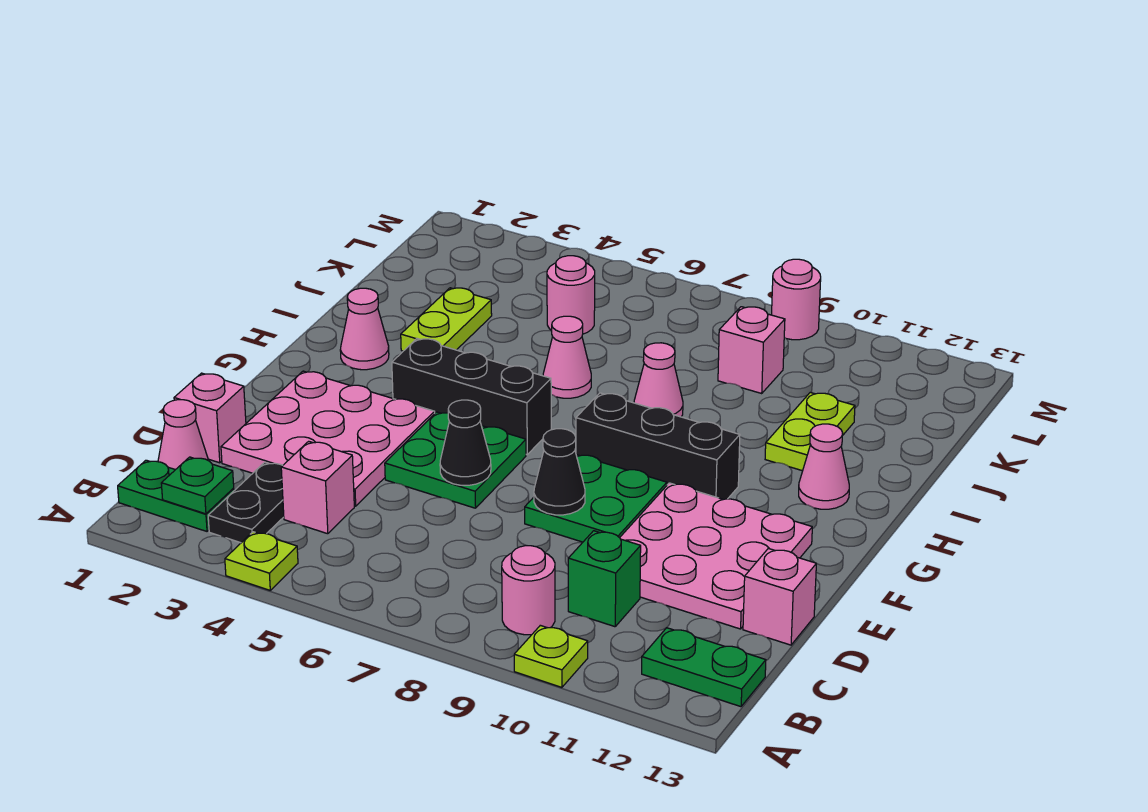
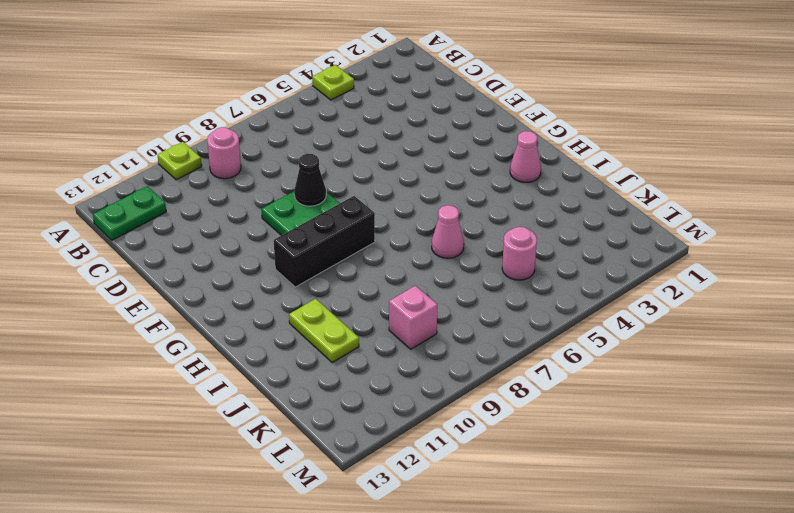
none -> green plate B1:B2 level 1
none -> black plate B3:C3 level 1
none -> pink cone C1 level 1

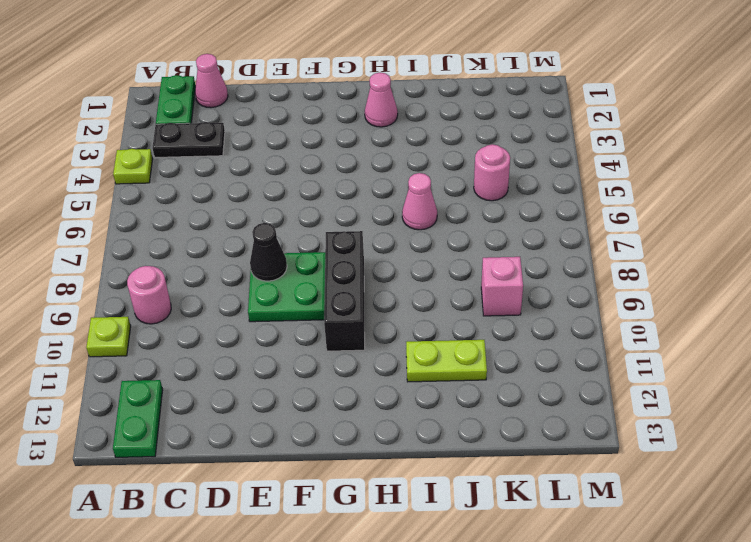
none -> pink brick C4 level 1
none -> green brick C10 level 1
none -> pink brick D1 level 1

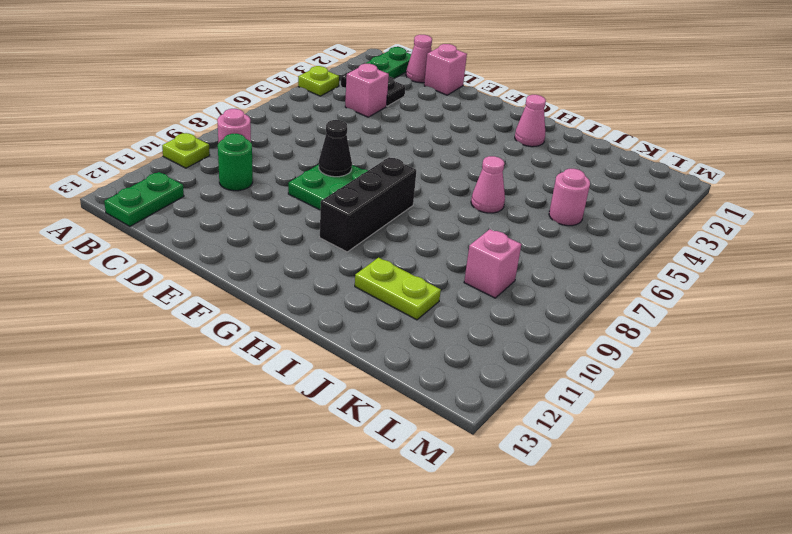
green round brick C10 level 1 -> green brick C10 level 1
none -> pink plate D2:F4 level 1
none -> pink plate D10:F12 level 1
none -> pink brick D13 level 1

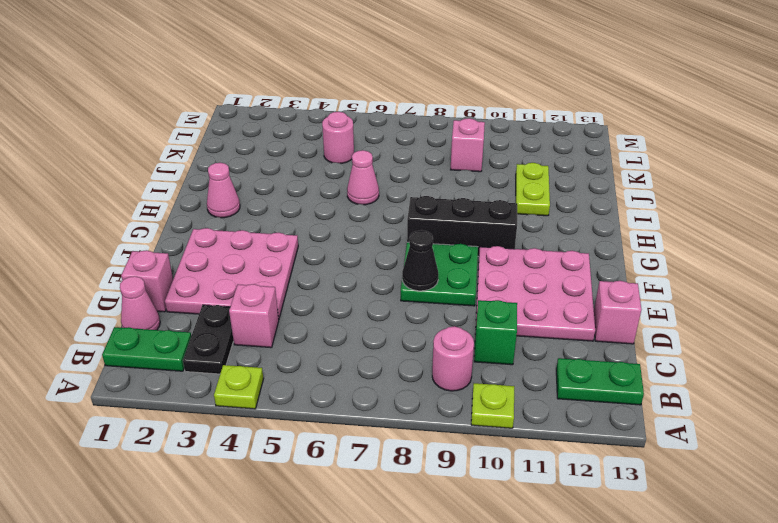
none -> green plate E5:F6 level 1
none -> black brick G4:G6 level 1
none -> pink cone H12 level 1

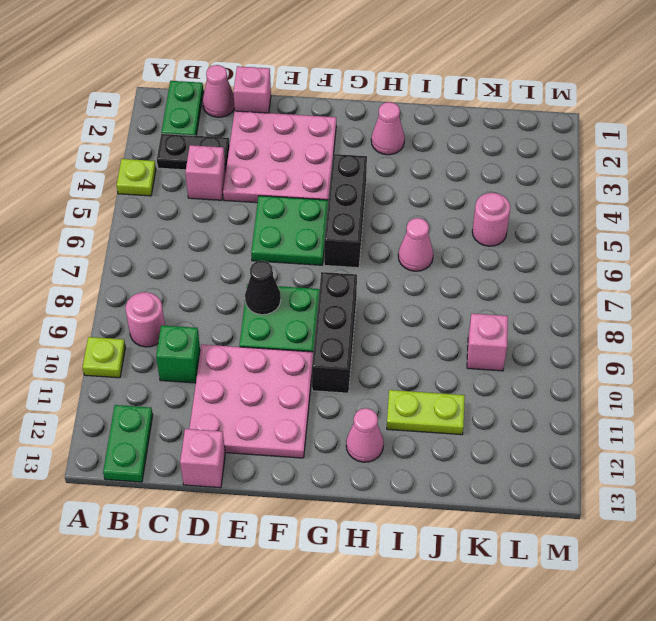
none -> lime plate I3:J3 level 1
none -> pink cone I8 level 1
none -> pink round brick M9 level 1

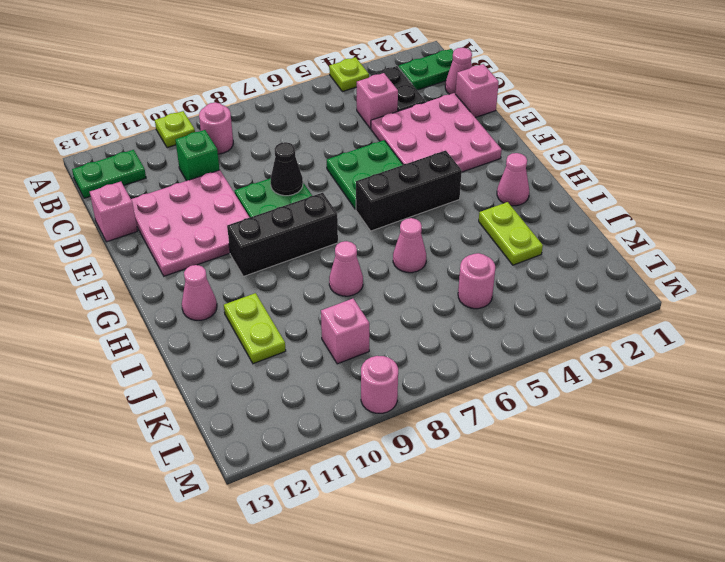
none -> green plate B2 level 2
none -> black cone E6 level 2

